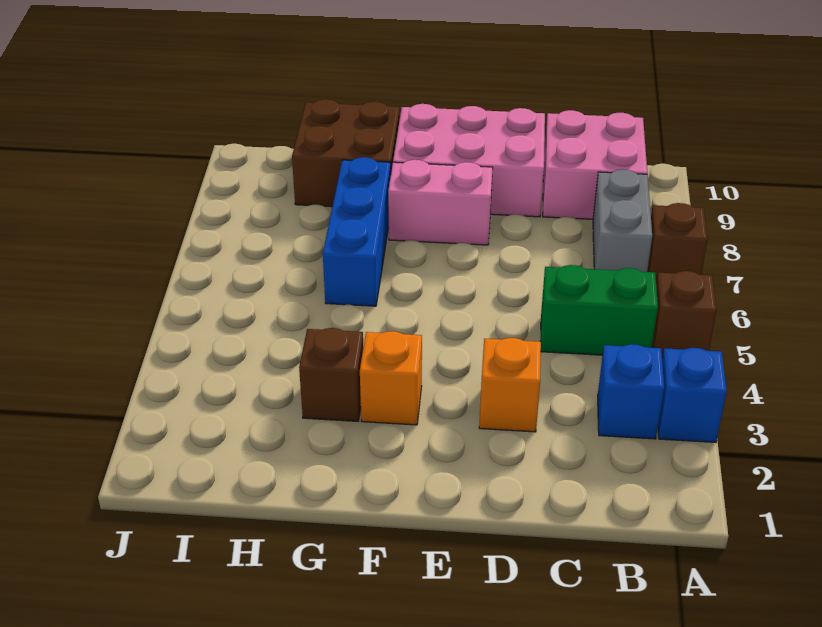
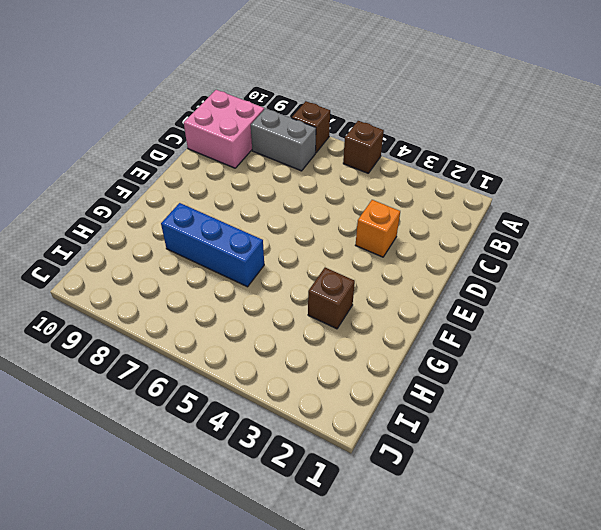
none -> blue brick A3 level 1
none -> blue brick B3 level 1
none -> green brick B5:C5 level 1

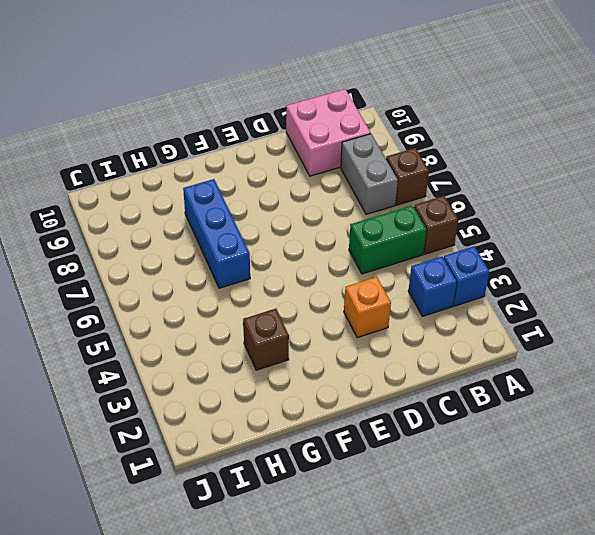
none -> pink brick D9:F10 level 1
none -> pink brick E8:F8 level 1
none -> orange brick F3 level 1

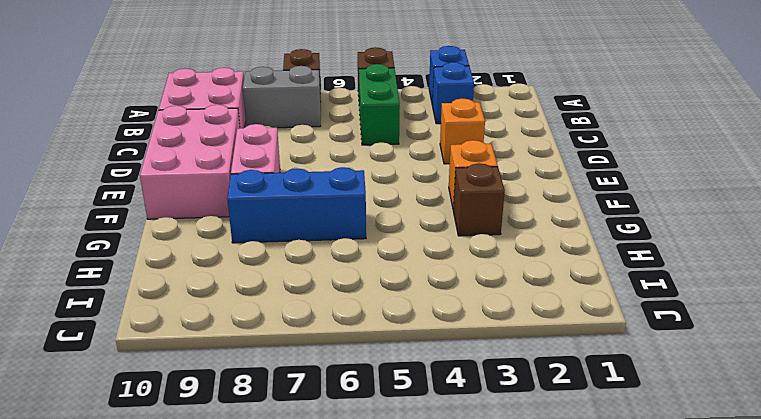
none -> brown brick G9:H10 level 1

